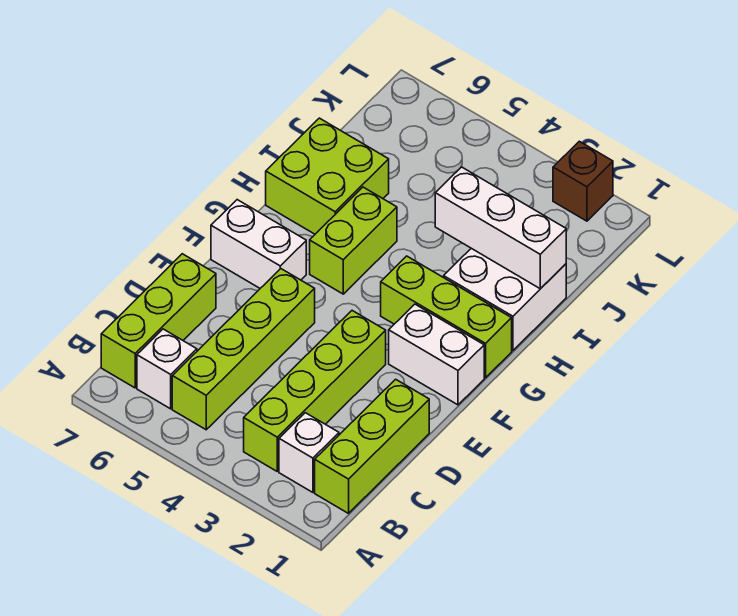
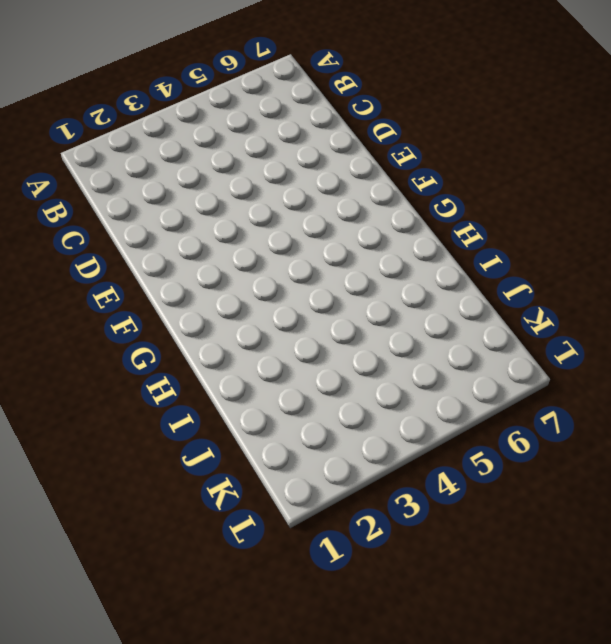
none -> lime brick B1:D1 level 1
none -> white brick B2 level 1
none -> lime brick B3:E3 level 1

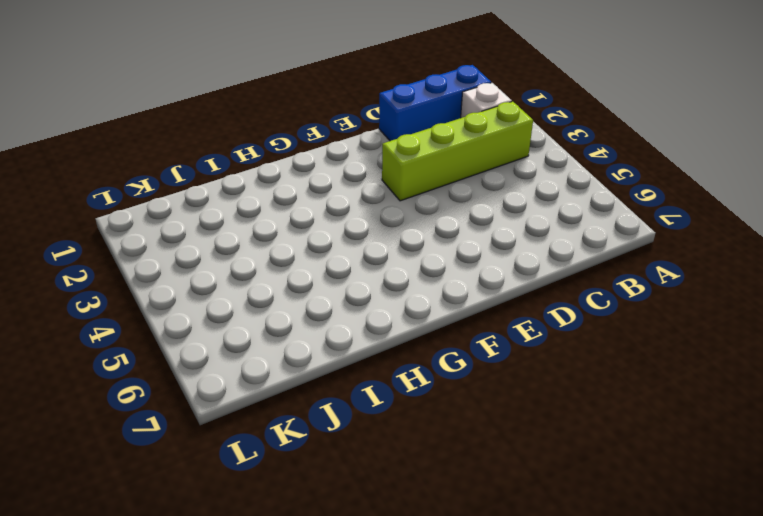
blue brick B1:D1 level 1 -> lime brick B1:D1 level 1
none -> lime brick B5:E5 level 1
none -> white brick B6 level 1
none -> lime brick B7:D7 level 1

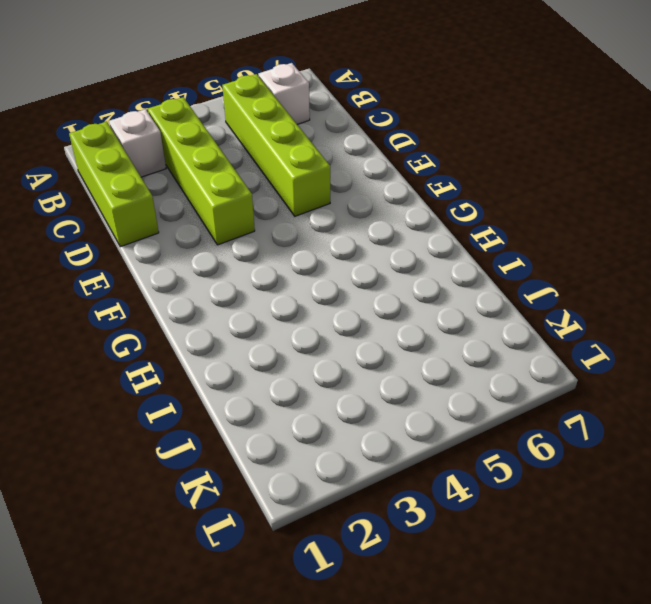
none -> lime brick B7:D7 level 1
none -> white brick F1:F2 level 1
none -> white brick F6:F7 level 1

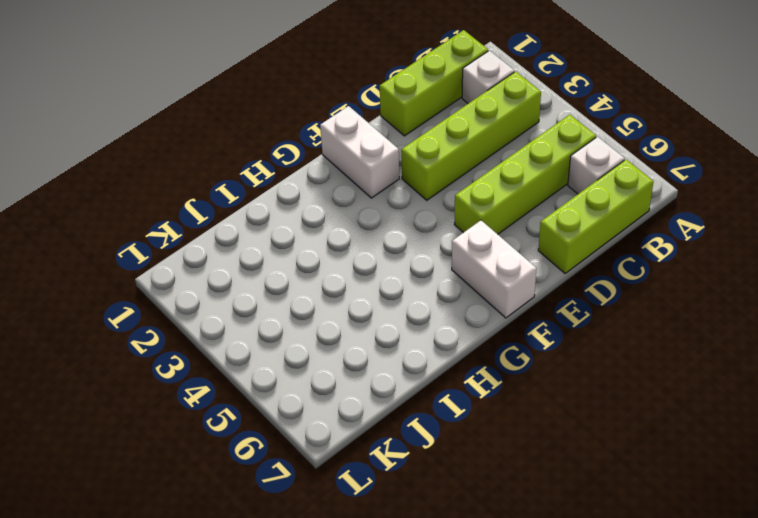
none -> lime brick G1:G3 level 1
none -> lime brick G5:H5 level 1
none -> white brick H1:I2 level 1

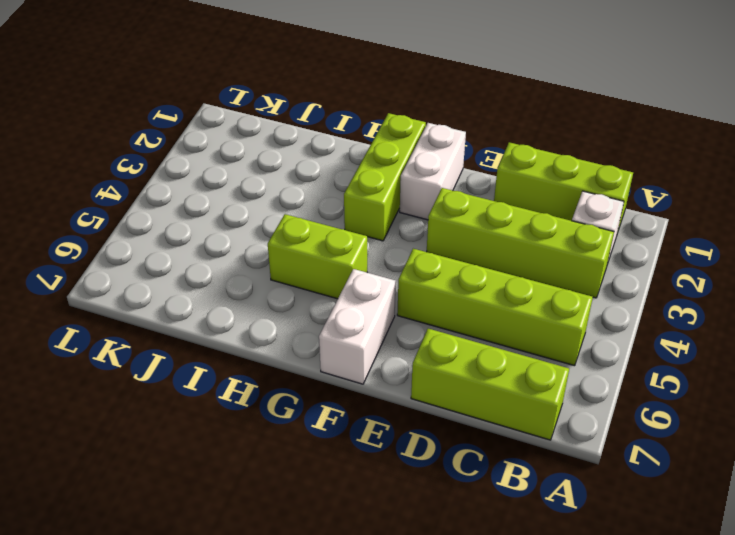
none -> white brick B6 level 1
none -> white brick H1:I2 level 1
none -> lime brick H6:I7 level 1

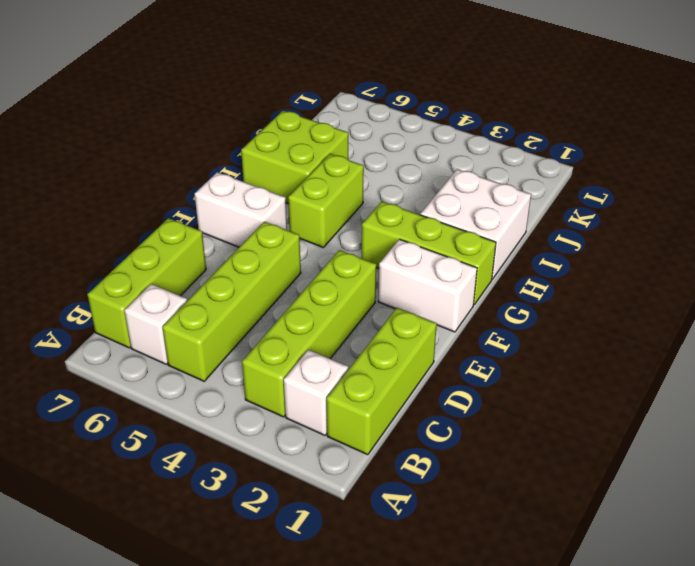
none -> brown brick L2 level 1
none -> white brick I1:I3 level 2

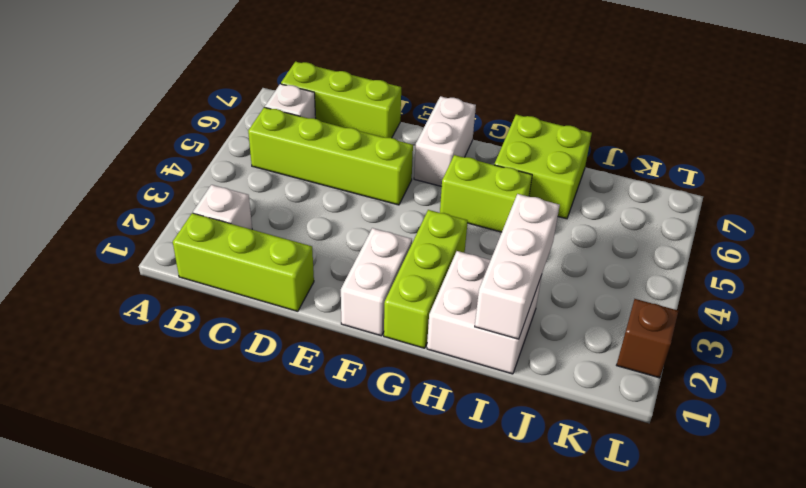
none -> lime brick B3:E3 level 1

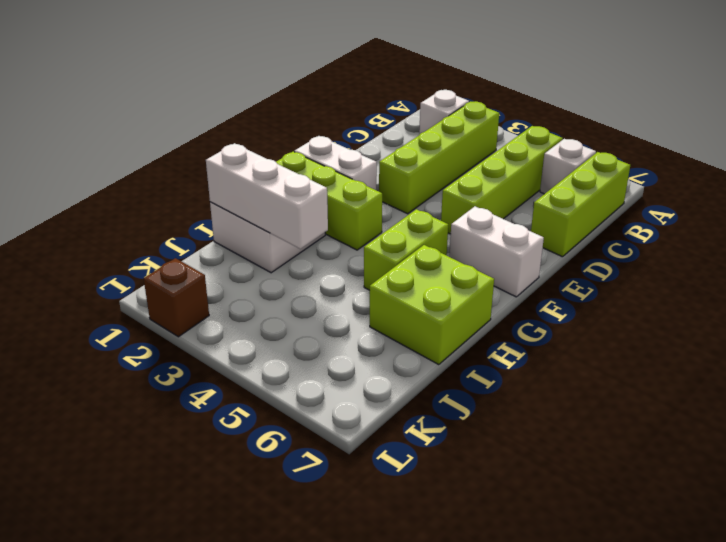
none -> lime brick B1:D1 level 1

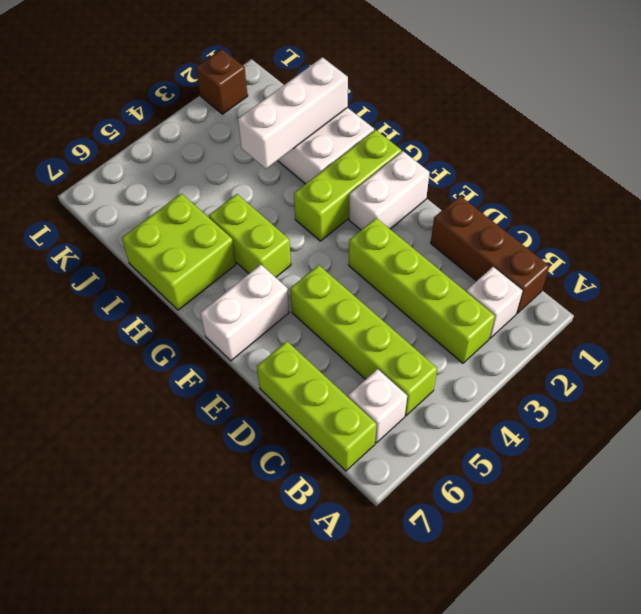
brown brick B1:D1 level 1 -> lime brick B1:D1 level 1

